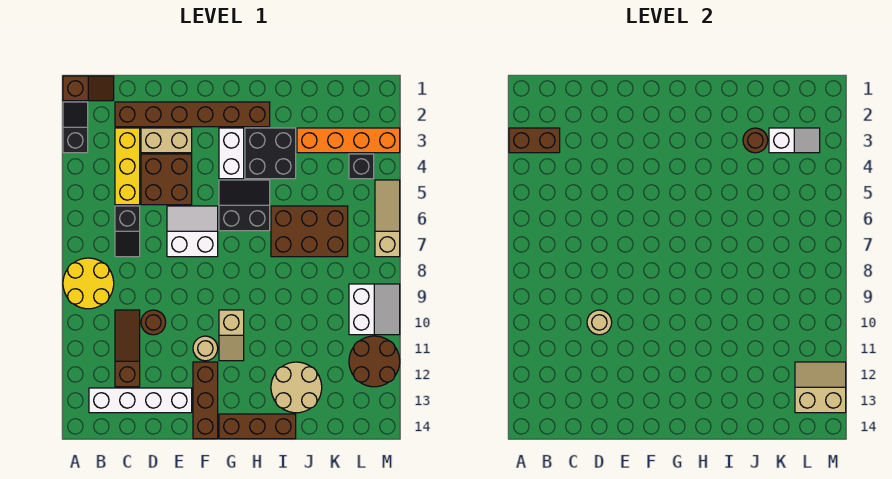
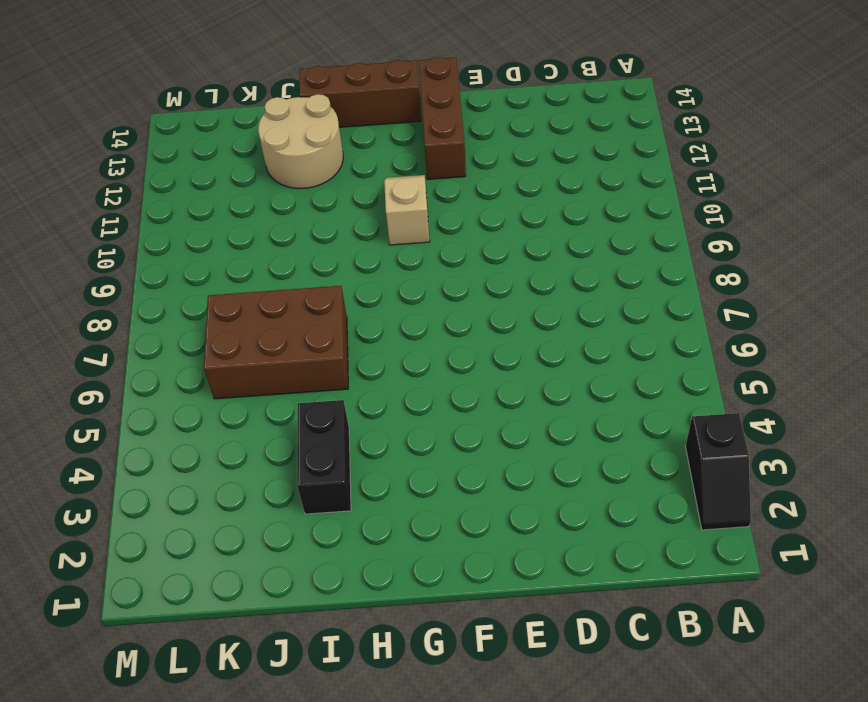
black brick I3:I4 level 1 -> black brick H3:I4 level 1
none -> brown slope A1:B1 level 1 top A
none -> yellow round brick A8:B9 level 1
none -> white brick B13:E13 level 1
none -> brown brick C2:H2 level 1

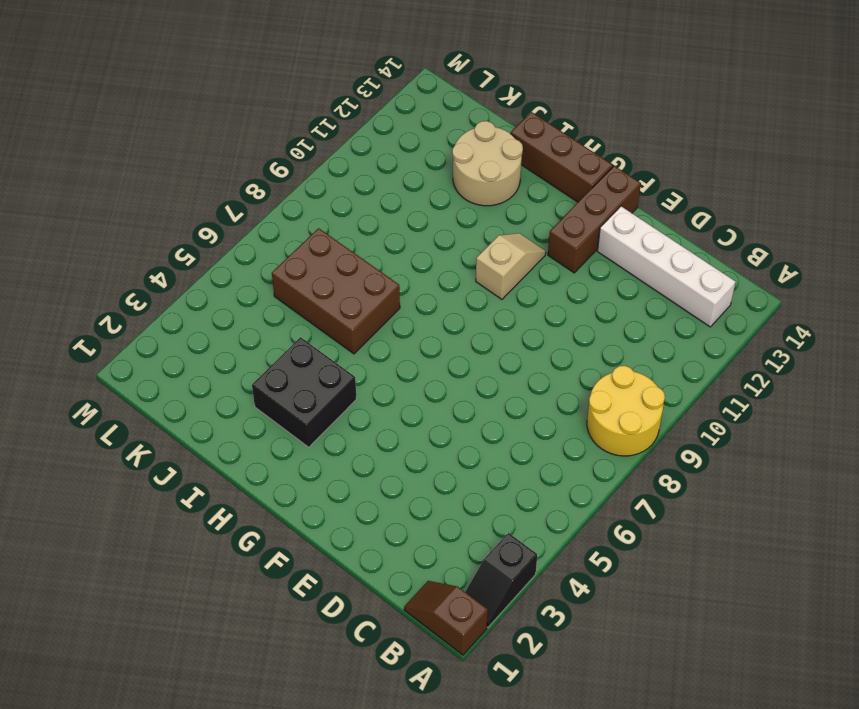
none -> brown brick C2:H2 level 1
none -> yellow brick C3:C5 level 1
none -> black slope C6:C7 level 1 top 6
none -> brown slope C10:C12 level 1 top 12

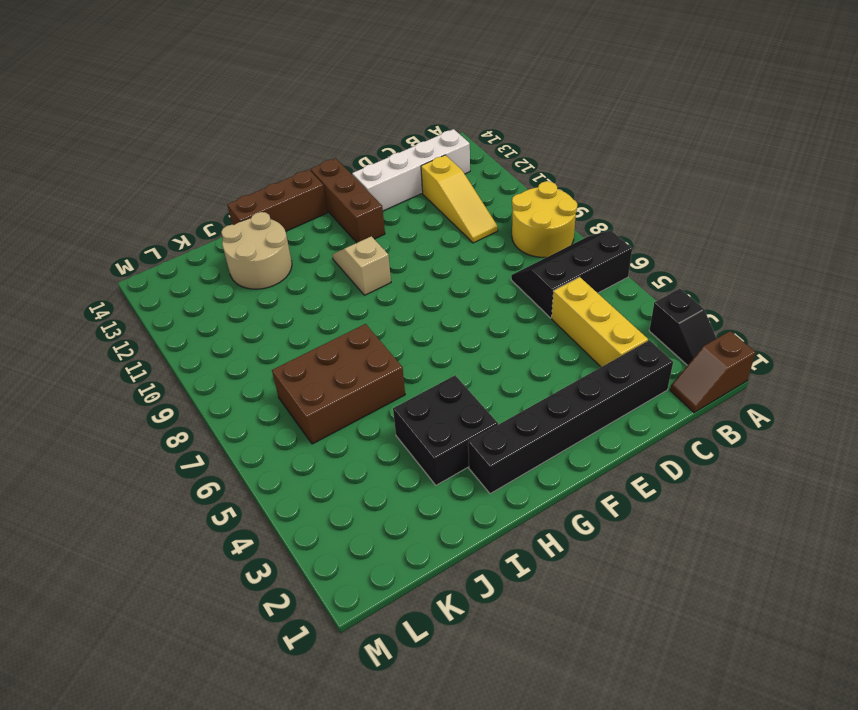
black slope A6:C7 level 1 top 6 -> black slope C6:C7 level 1 top 6
black brick C2:H2 level 1 -> brown brick C2:H2 level 1
yellow slope C10:C12 level 1 top 12 -> brown slope C10:C12 level 1 top 12
none -> tan brick D3:E3 level 1
none -> brown brick D4:E5 level 1
none -> brown round brick D10 level 1
none -> white slope E6:F7 level 1 top 7

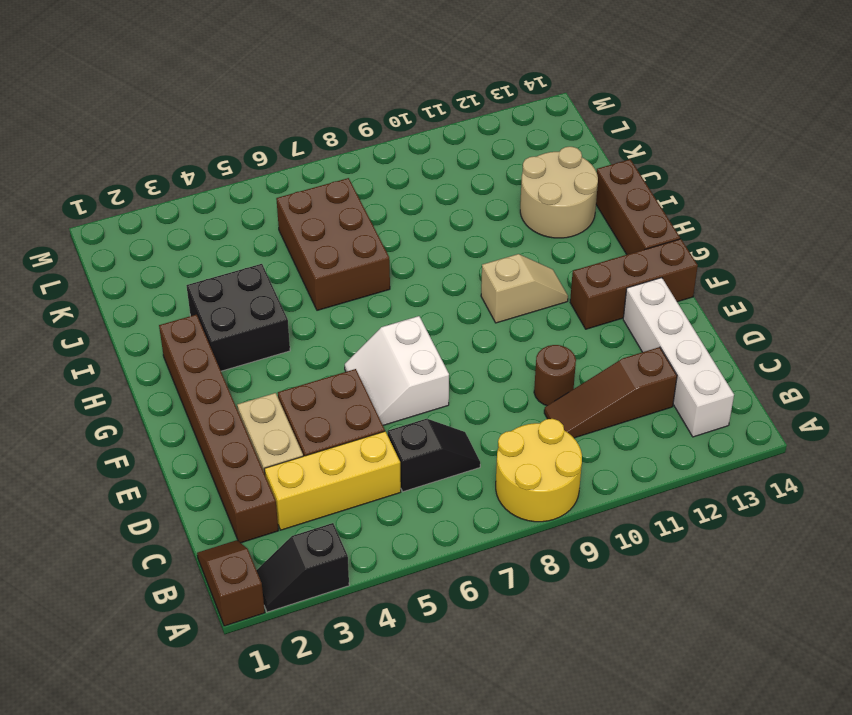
none -> tan round brick F11 level 1
none -> white brick G3:G4 level 1
none -> black slope G5:H6 level 1 top 6
none -> orange brick J3:M3 level 1

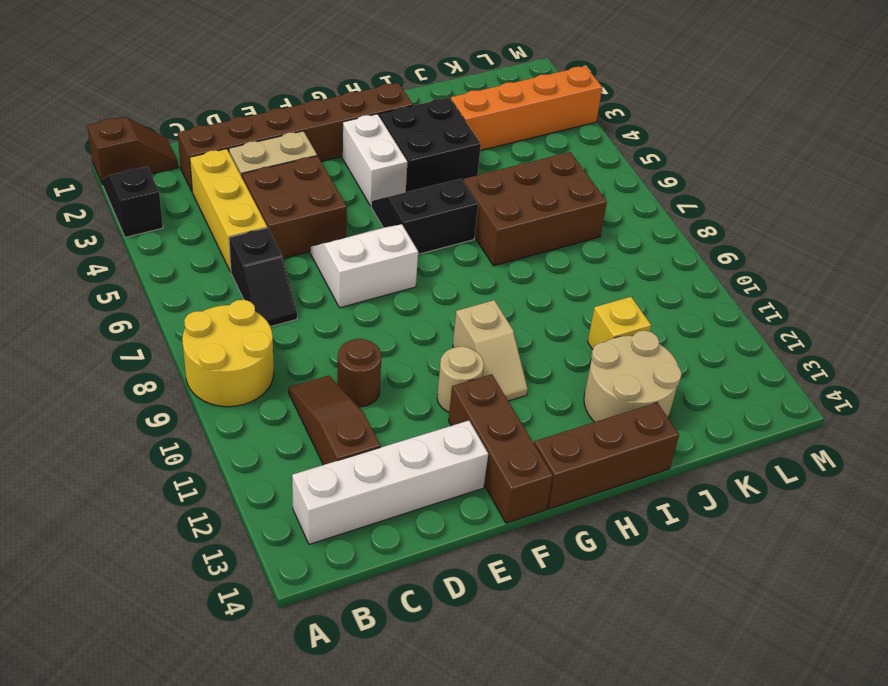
yellow brick J11 level 1 -> none
none -> black brick L4 level 1
none -> white slope L9:M10 level 1 top L
none -> brown round brick L11:M12 level 1
none -> tan slope M5:M7 level 1 top 7

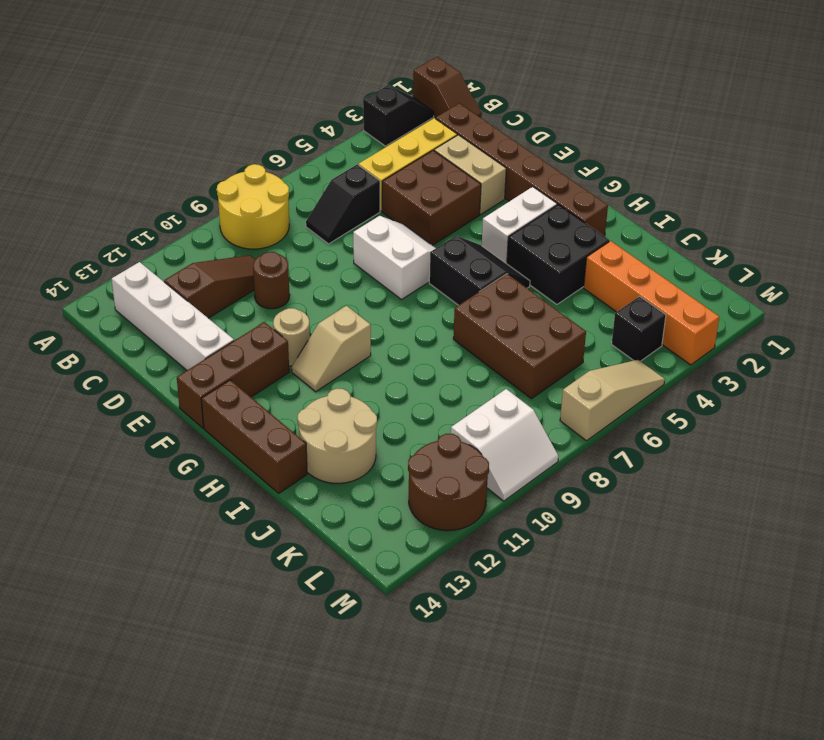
none -> brown brick A3:B3 level 2
none -> tan round brick D10 level 2
none -> brown round brick J3 level 2
none -> white slope K3:L3 level 2 top K

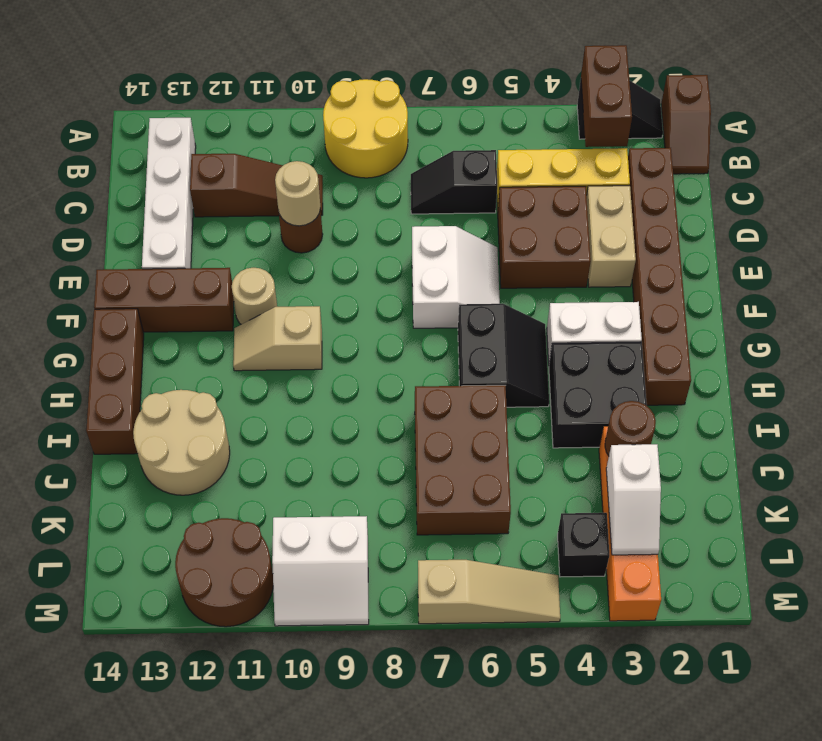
none -> tan slope L12:M13 level 2 top 13

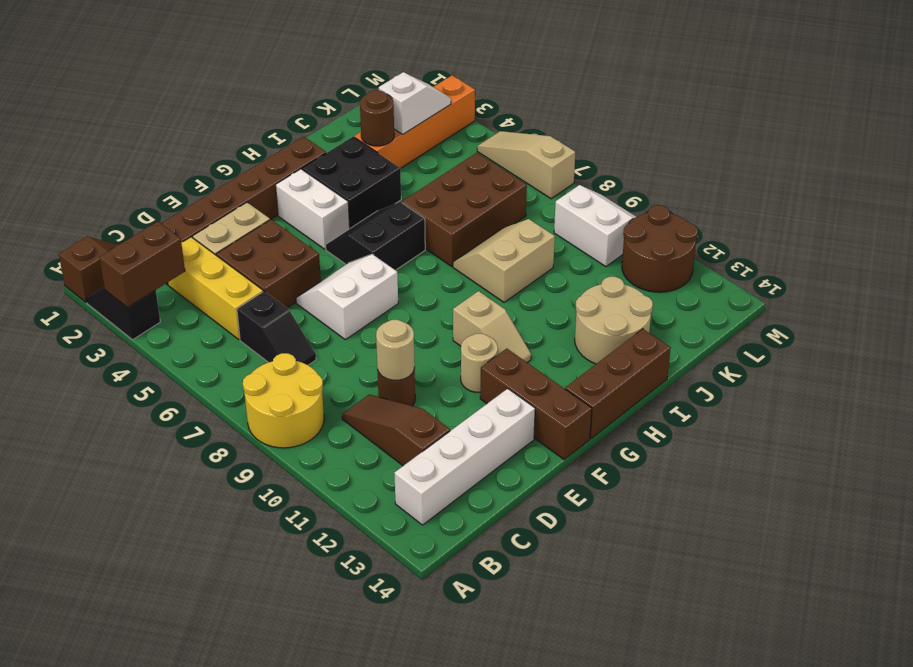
tan slope I8:J9 level 1 top 9 -> tan slope L12:M13 level 2 top 13
none -> black brick L4 level 1

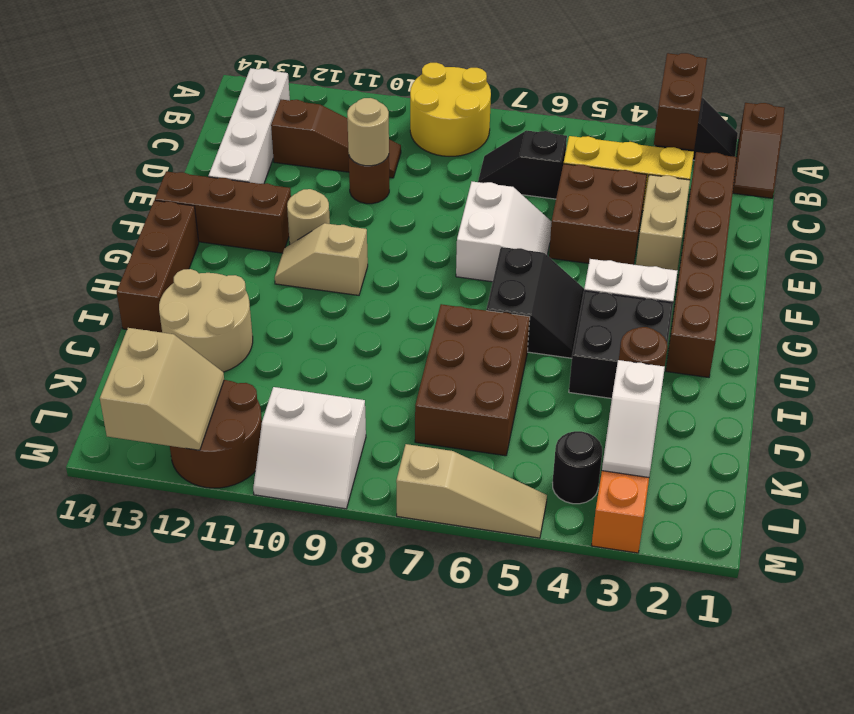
black round brick L4 level 1 -> black brick L4 level 1

